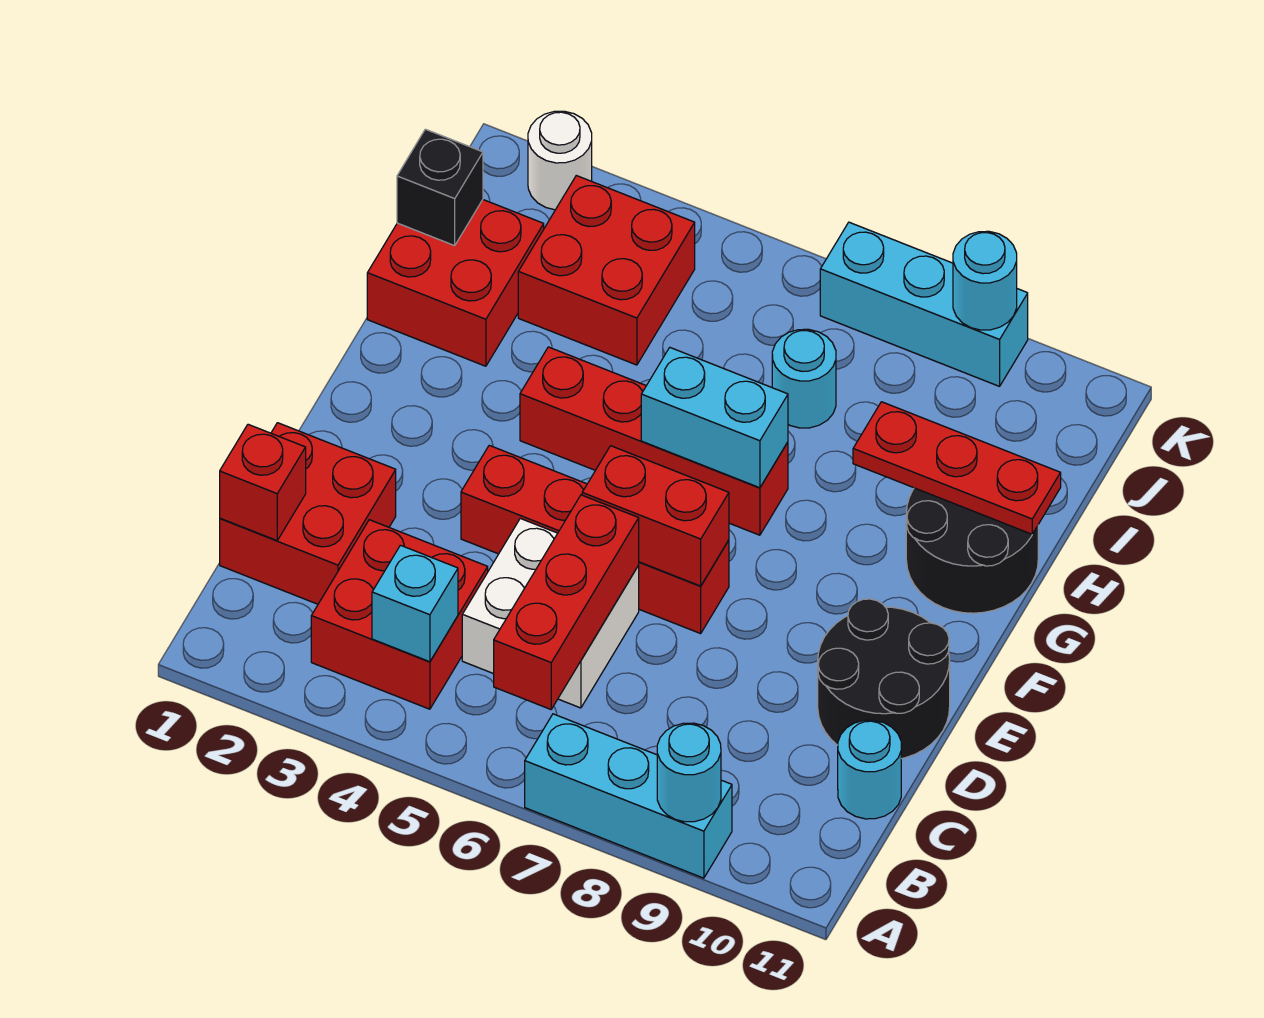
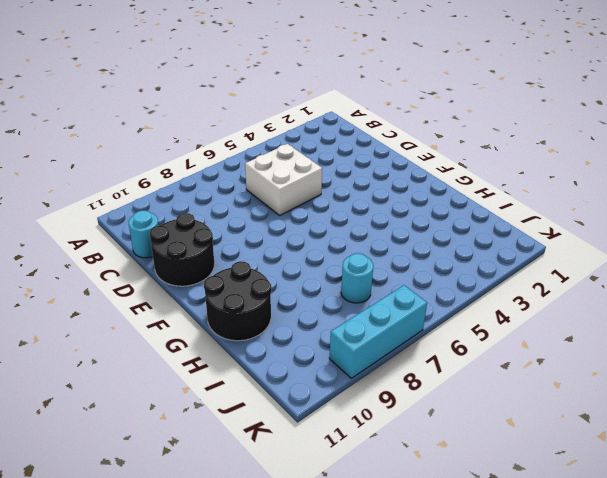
none -> cyan brick A7:A9 level 1
none -> red brick B3:C4 level 1
none -> red brick C1:D2 level 1

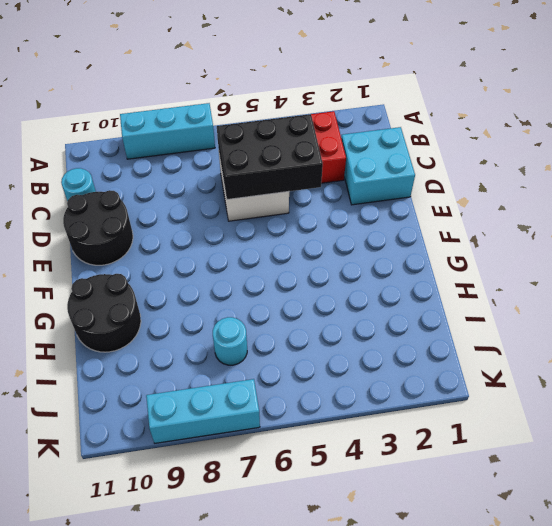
cyan brick C1:D2 level 1 -> red brick C1:D2 level 1
black brick C4:D6 level 2 -> red brick B6:D6 level 2
none -> red brick E4:E7 level 1
none -> red brick G4:G7 level 1
none -> red brick H1:I2 level 1

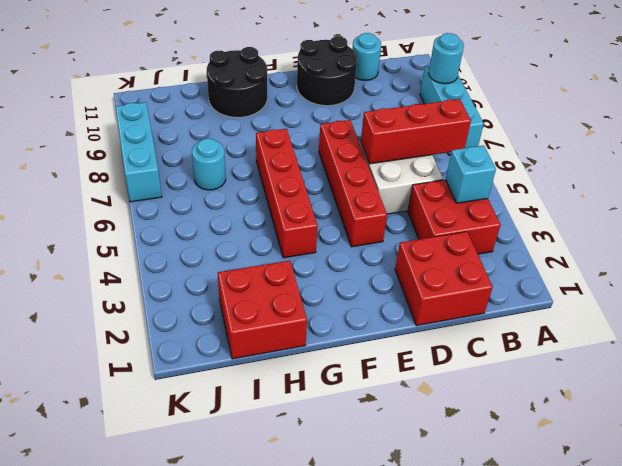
none -> red brick I3:J4 level 1
none -> white round brick K2 level 1
none -> red brick C1 level 2

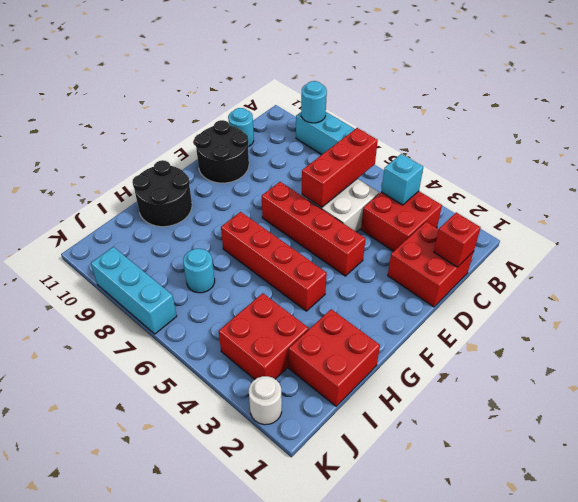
none -> red brick E6:E7 level 2
none -> cyan brick G6:G7 level 2
none -> red plate H9:H11 level 2

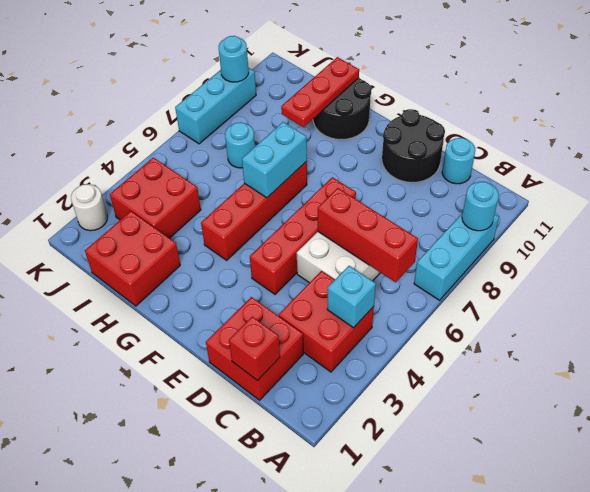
none -> red brick E6:E7 level 2
none -> black brick I1 level 2

